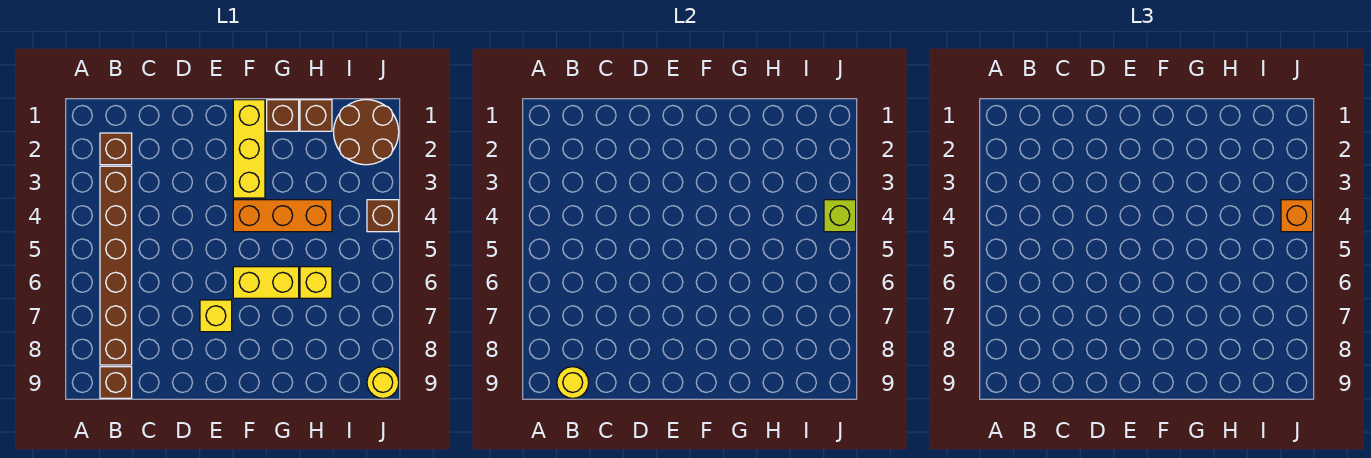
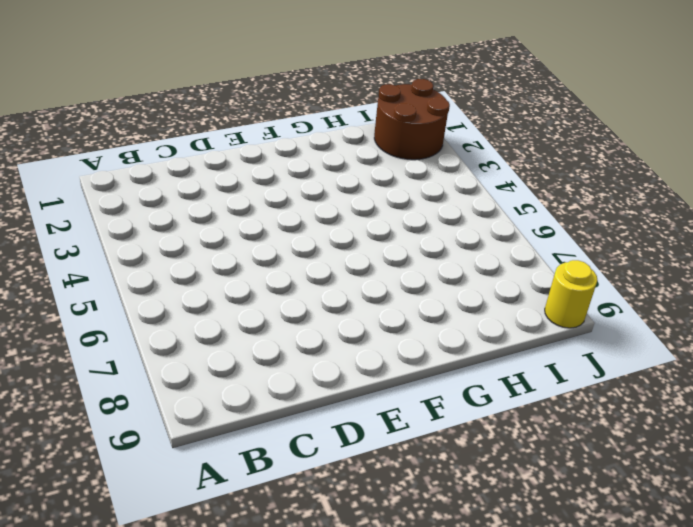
none -> brown brick B2 level 1
none -> brown brick B3:B8 level 1
none -> brown brick B9 level 1

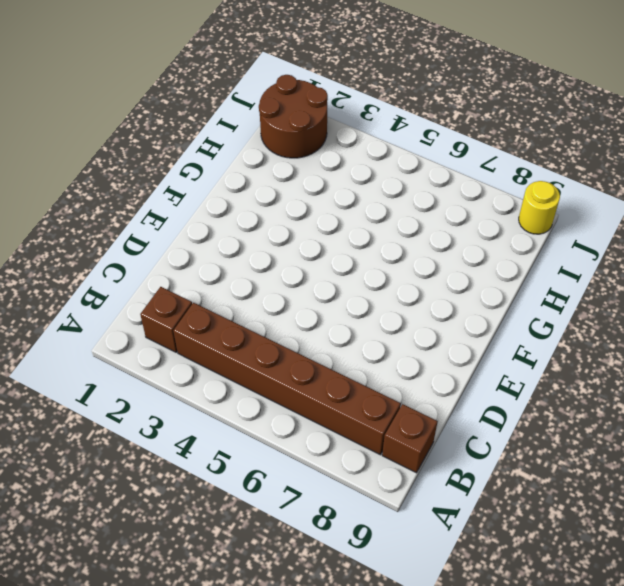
none -> yellow brick E7 level 1
none -> yellow brick F1:F3 level 1
none -> orange brick F4:H4 level 1

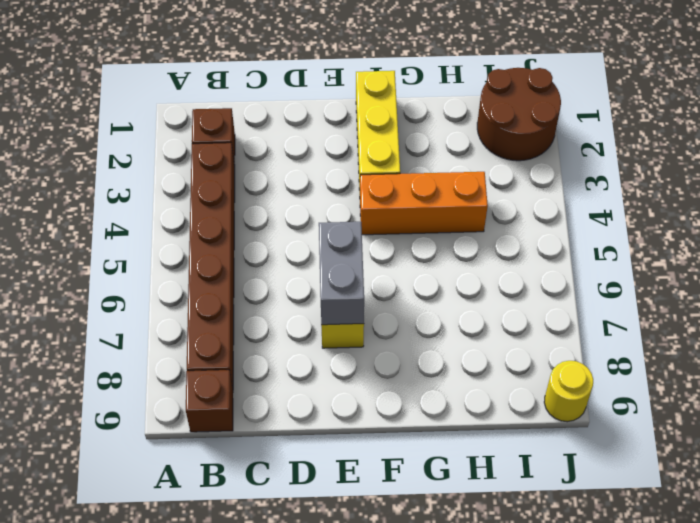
grey brick E6:E7 level 2 -> none
none -> yellow brick F6:G6 level 1
none -> brown brick G1 level 1
none -> brown brick H1 level 1

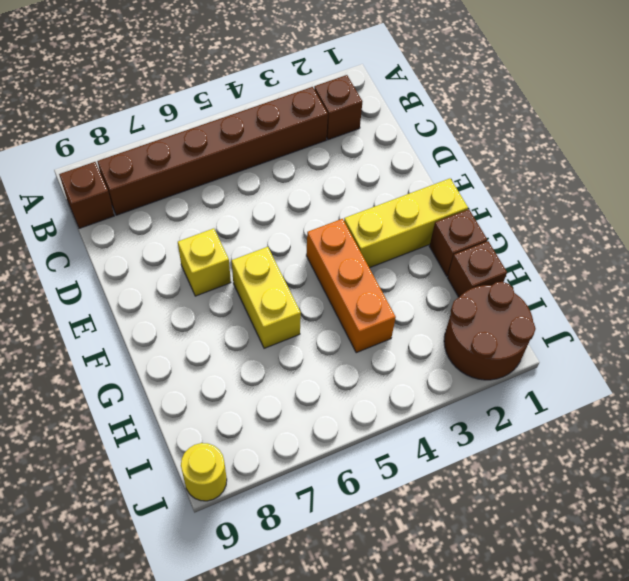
none -> yellow brick H6 level 1
none -> brown brick J4 level 1
none -> yellow round brick B9 level 2

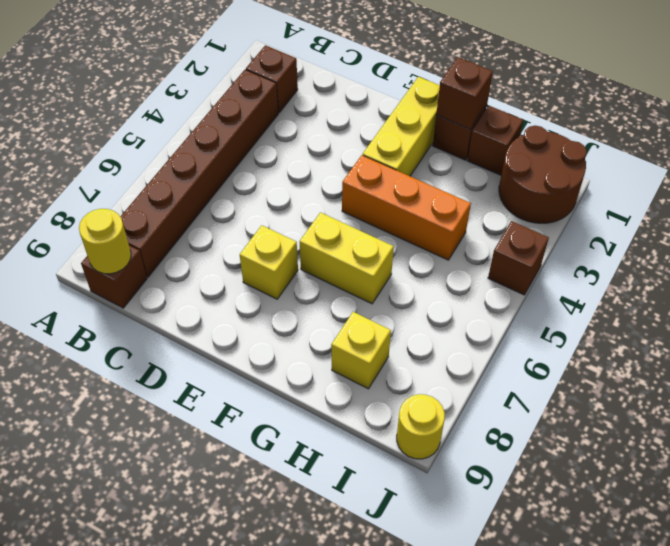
brown brick G1 level 2 -> none
yellow brick H8 level 1 -> yellow brick H6 level 1
none -> lime brick J4 level 2
none -> orange brick J4 level 3

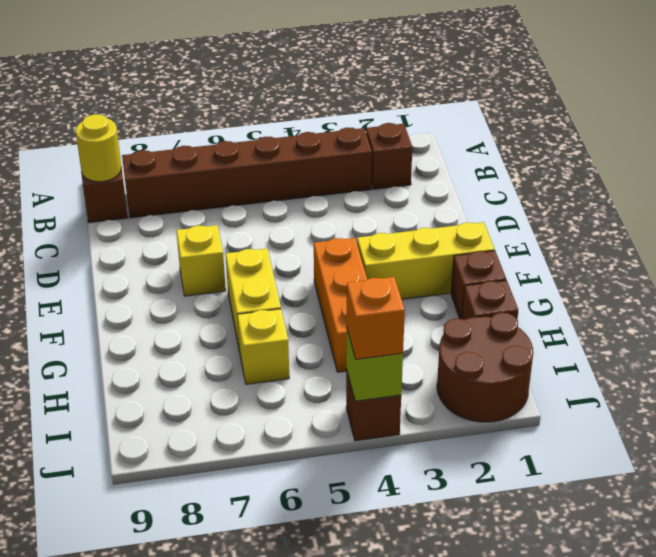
none -> yellow round brick J9 level 1

